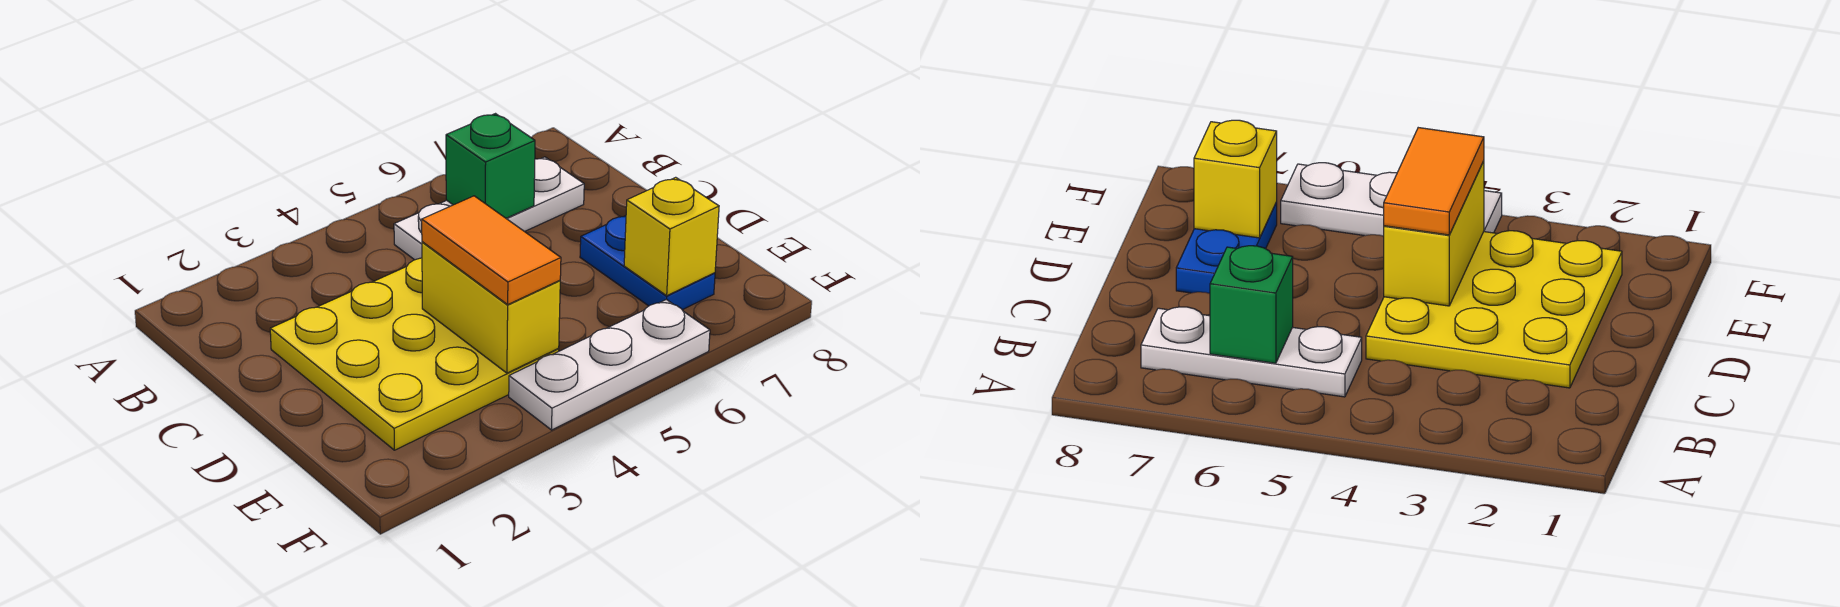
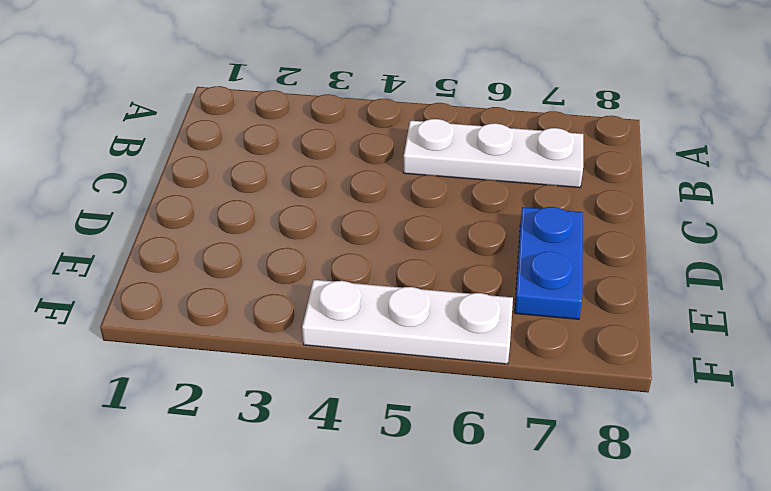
none -> yellow plate C2:E4 level 1
none -> green brick B6 level 2

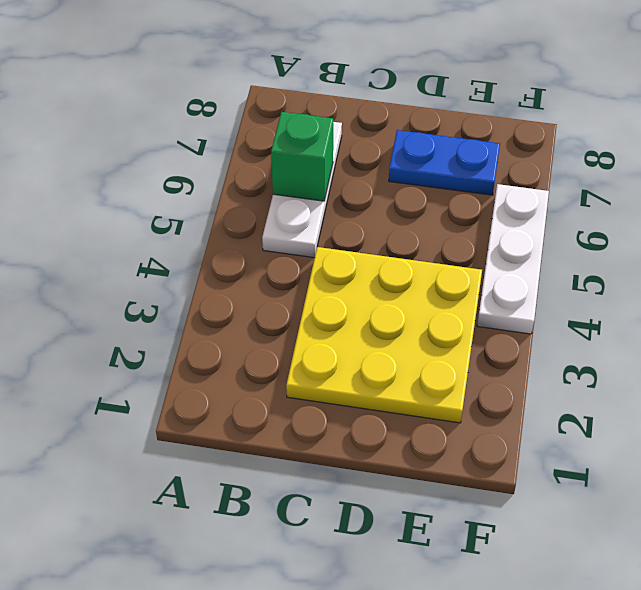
none -> yellow brick D4:E4 level 2
none -> yellow brick E7 level 2

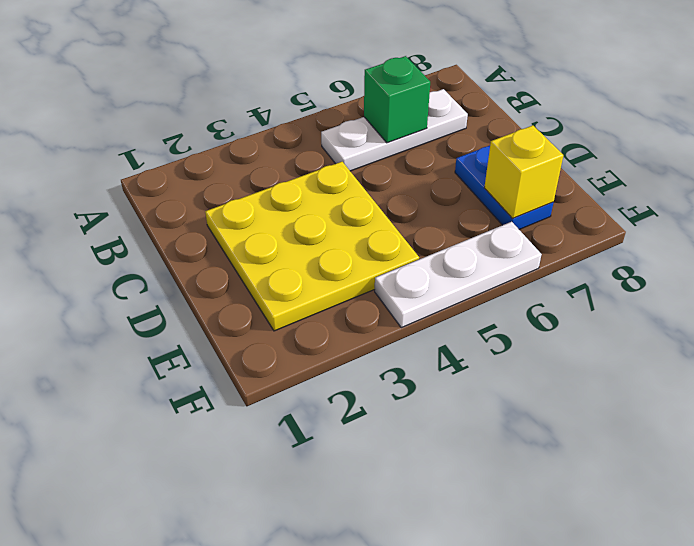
none -> yellow brick D4:E4 level 2
none -> orange tile D4:E4 level 3

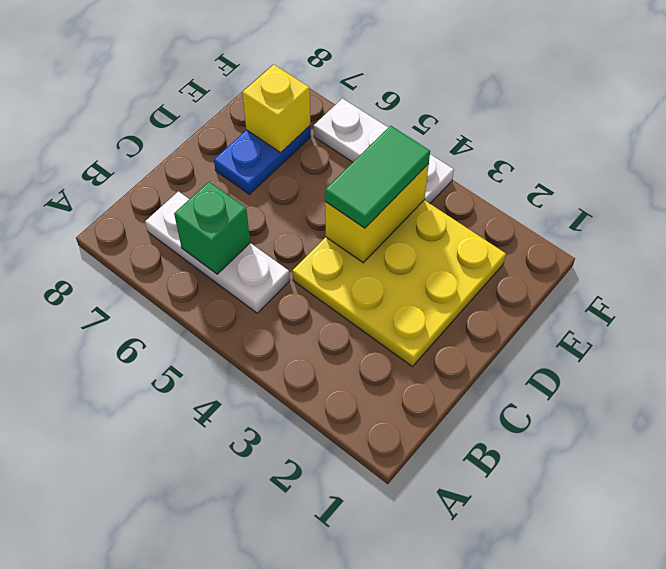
green tile D4:E4 level 3 -> orange tile D4:E4 level 3

